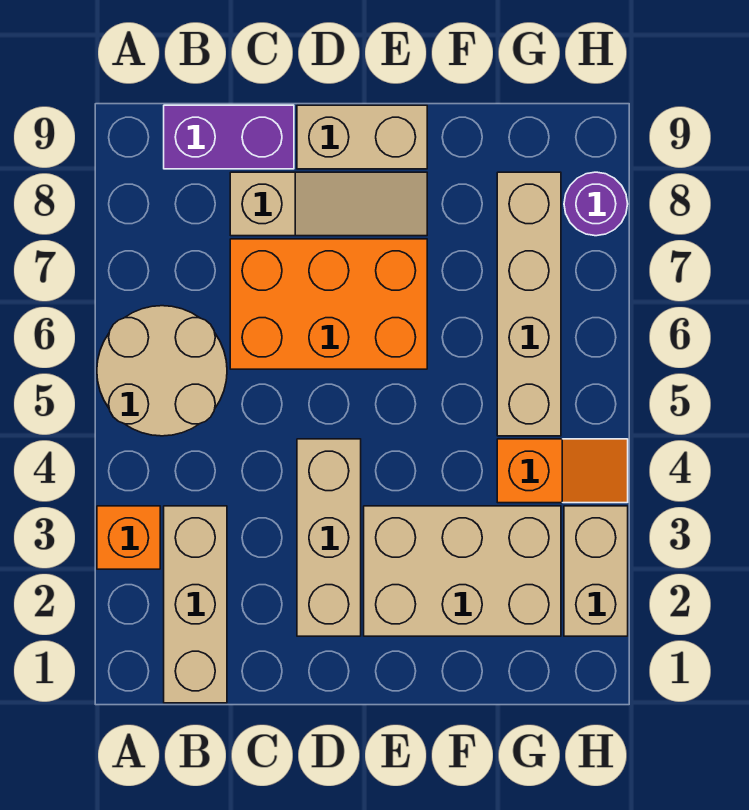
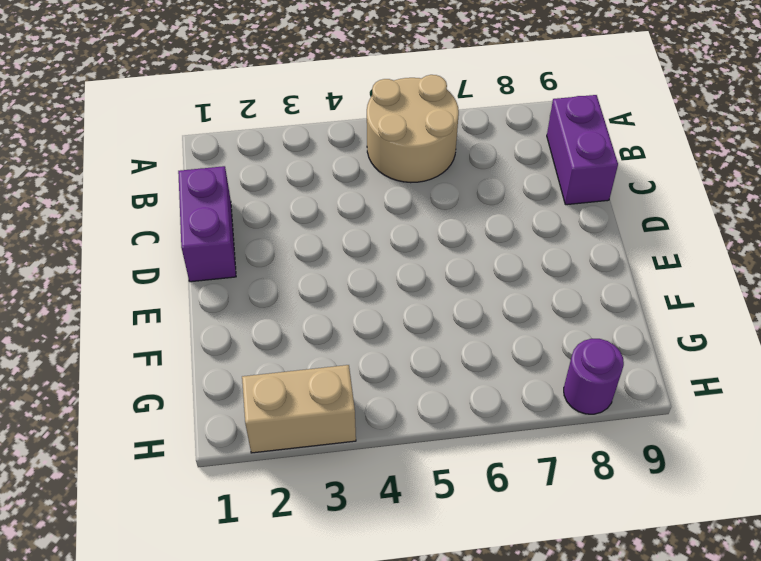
purple brick C1:D1 level 1 -> none
none -> orange brick A3 level 1
none -> tan brick B1:B3 level 1
none -> orange brick C6:E7 level 1

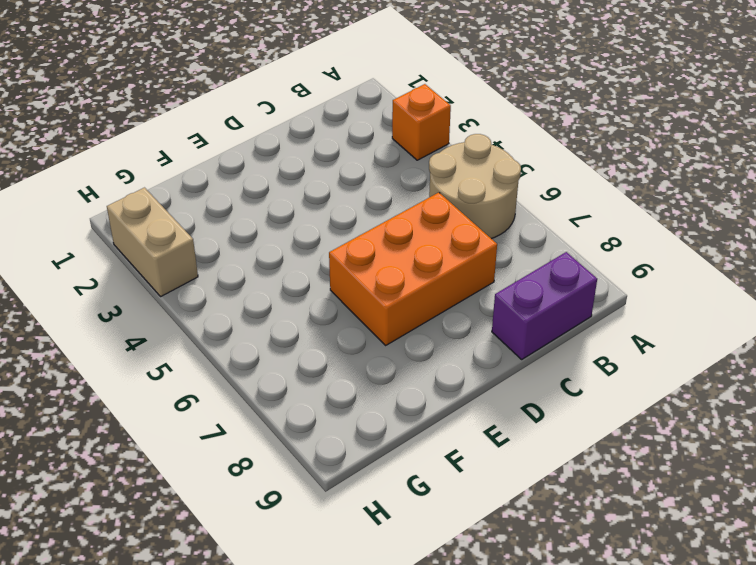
none -> tan brick B1:B3 level 1
none -> tan slope C8:E8 level 1 top C
none -> tan brick D2:D4 level 1

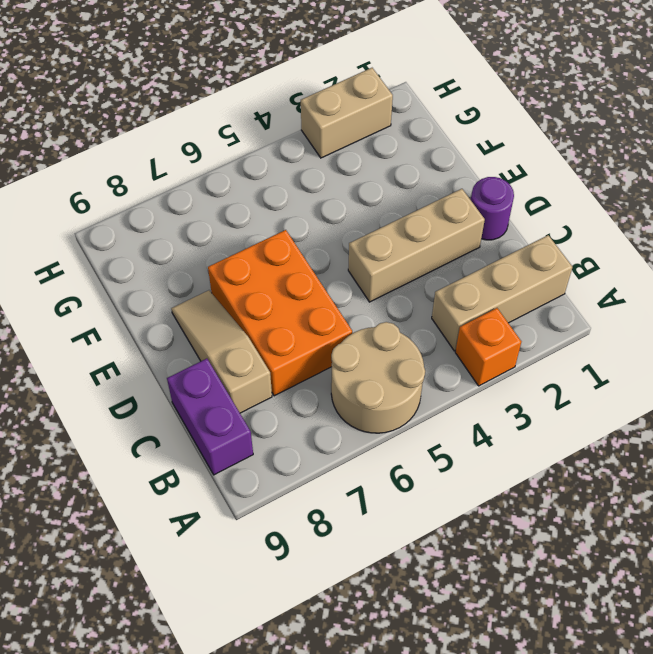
purple round brick D1 level 1 -> purple round brick H8 level 1
none -> tan brick D9:E9 level 1
none -> tan brick E2:G3 level 1
none -> orange slope G4:H4 level 1 top G

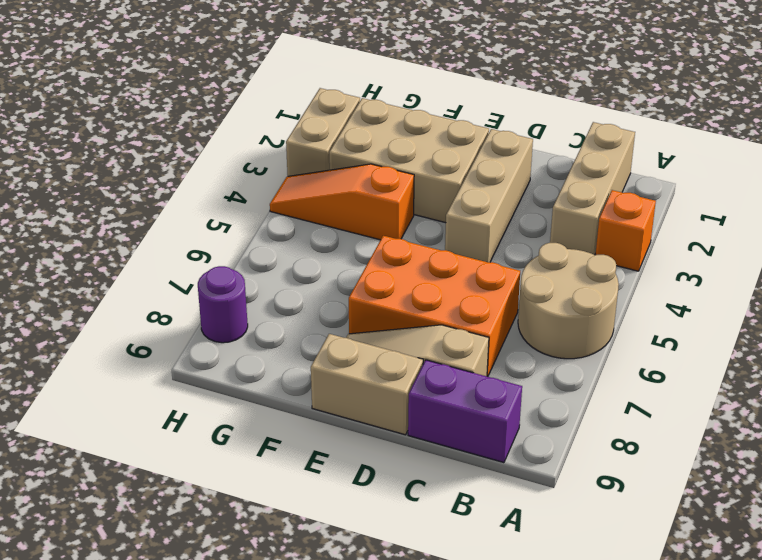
orange slope F4:H4 level 1 top F -> orange slope G4:H4 level 1 top G
none -> tan brick G5:G8 level 1

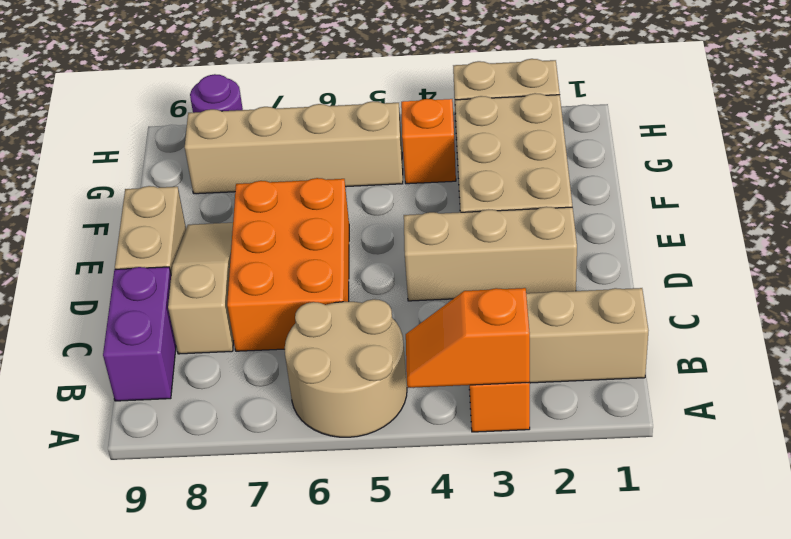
orange slope A3:A4 level 2 top 3 -> none

